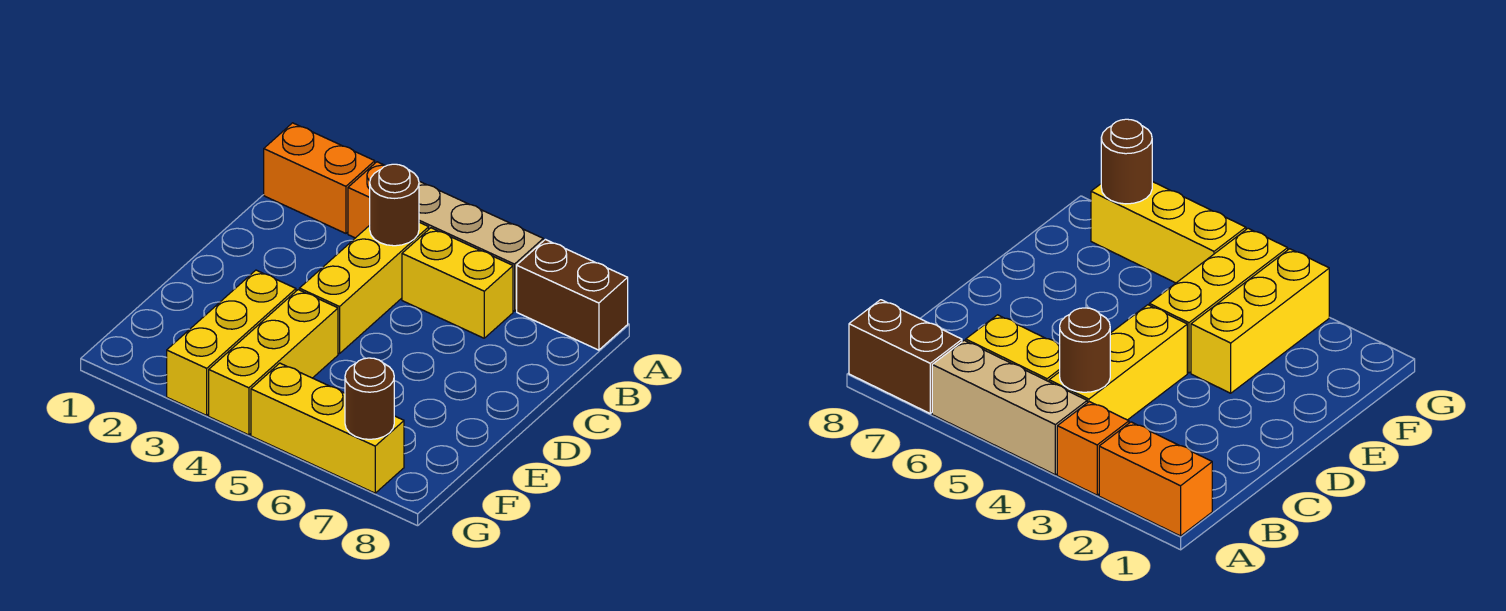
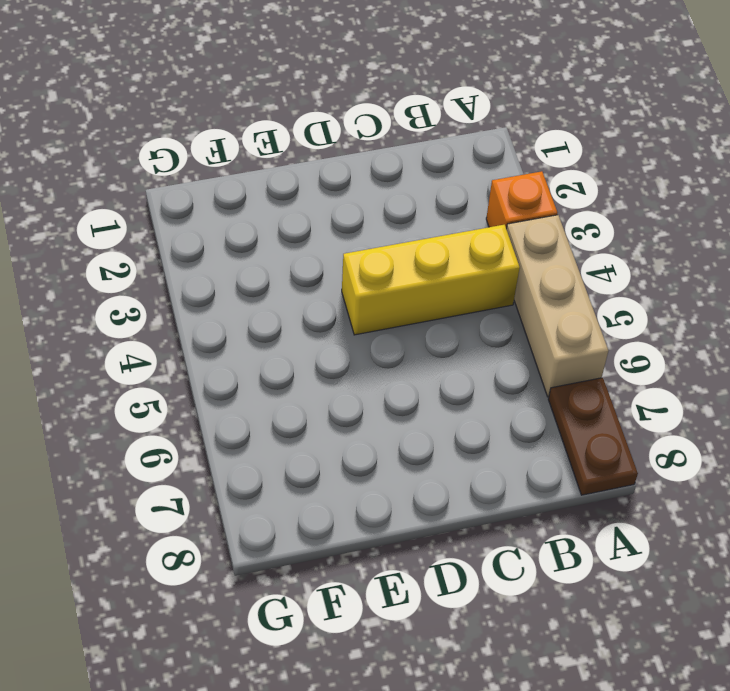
brown plate A7:A8 level 1 -> brown brick A7:A8 level 1
none -> orange brick A1:A2 level 1
none -> yellow brick B5:B6 level 1

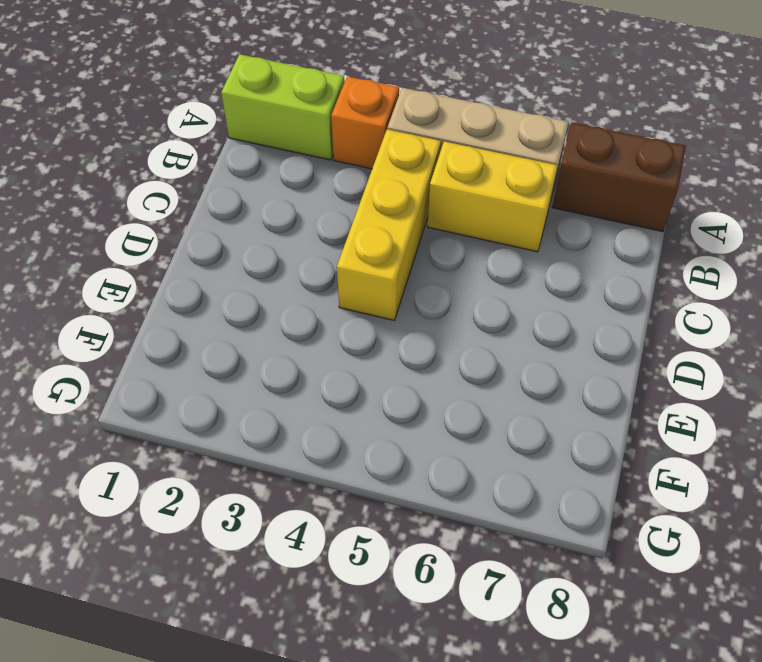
lime brick A1:A2 level 1 -> orange brick A1:A2 level 1
none -> yellow brick E3:G3 level 1
none -> yellow brick E4:G4 level 1

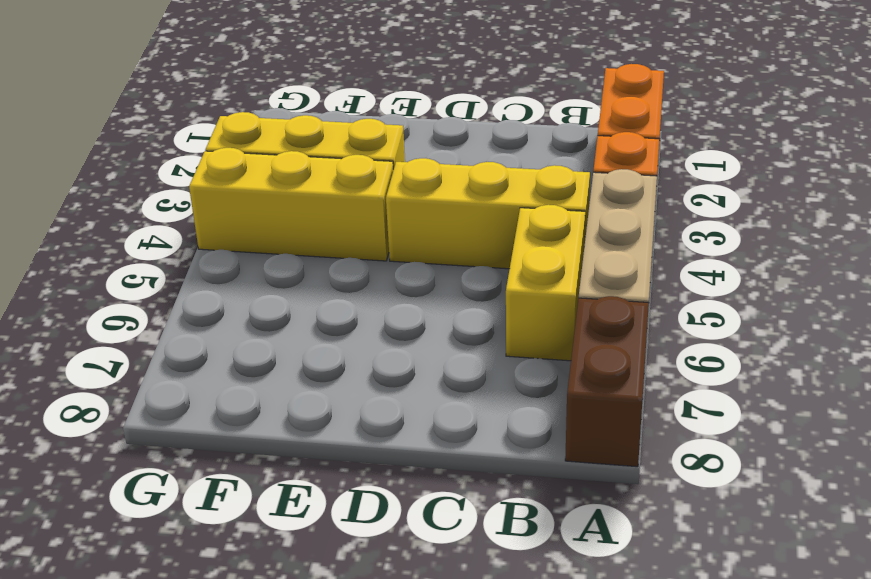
none -> yellow brick G5:G7 level 1
none -> brown round brick B4 level 2

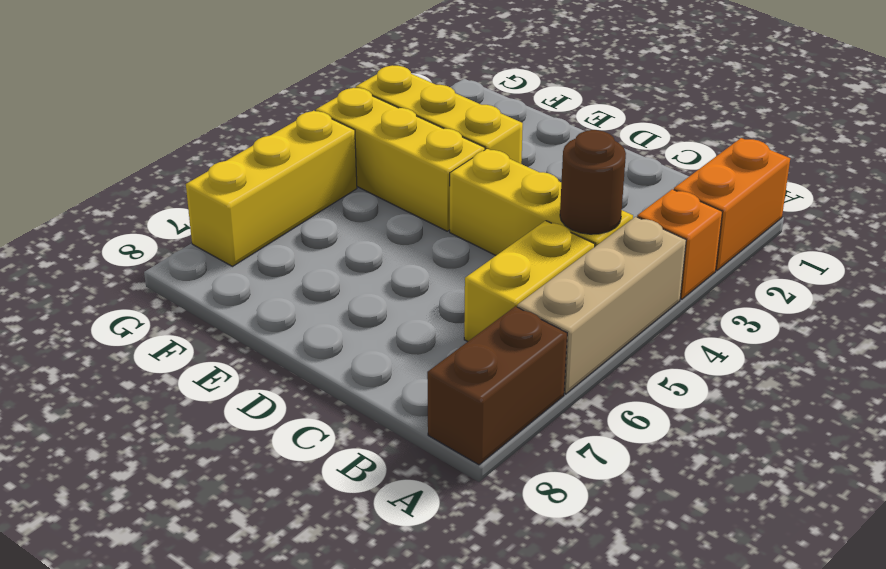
none -> brown round brick G7 level 2

